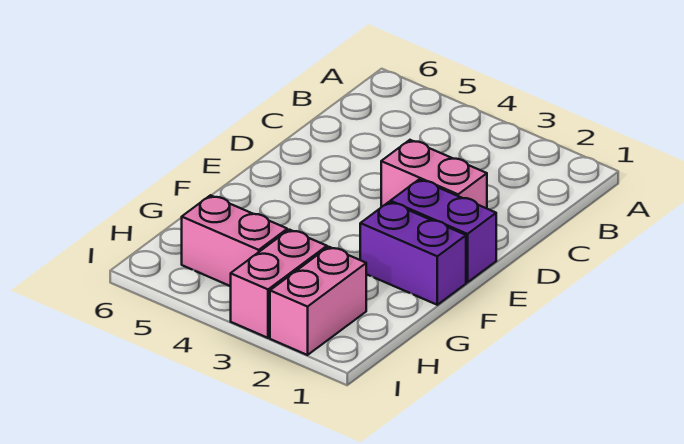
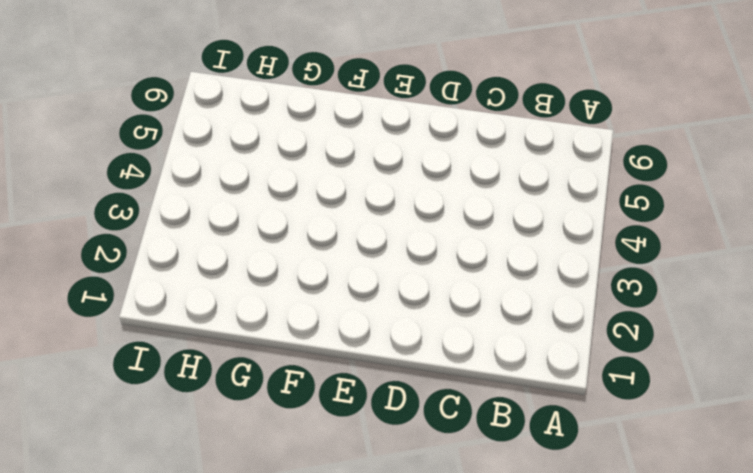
none -> pink brick D2:D3 level 1
none -> purple brick E1:E2 level 1

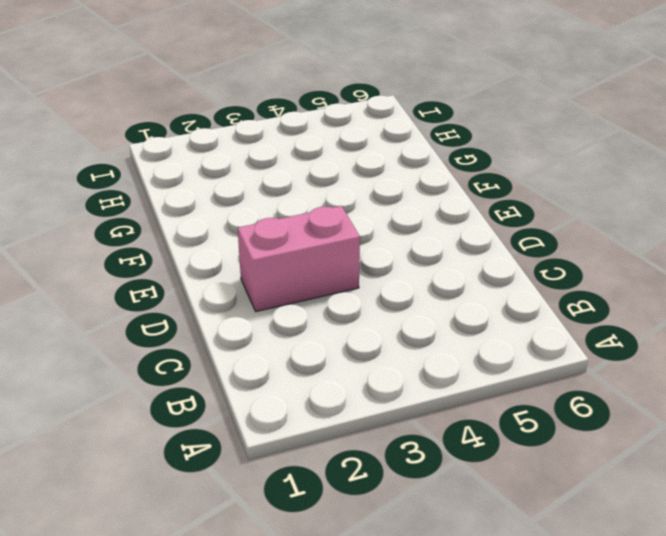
none -> purple brick E1:E2 level 1
none -> purple brick F1:F2 level 1

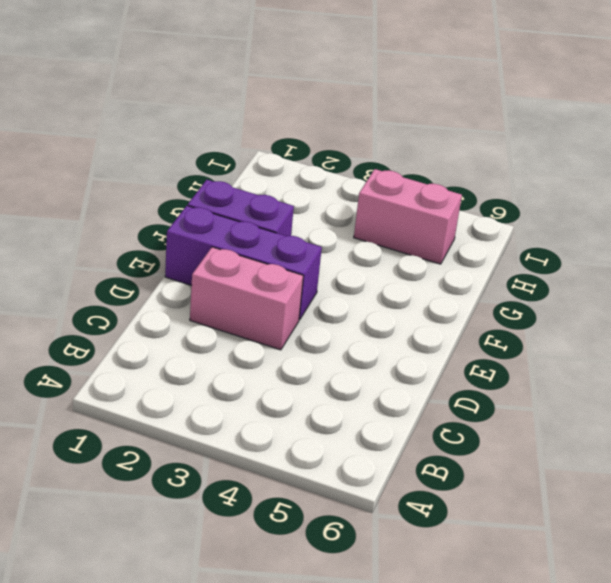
purple brick E1:E3 level 1 -> purple brick E1:E2 level 1
none -> pink brick H2:I2 level 1
none -> pink brick H3:I3 level 1

